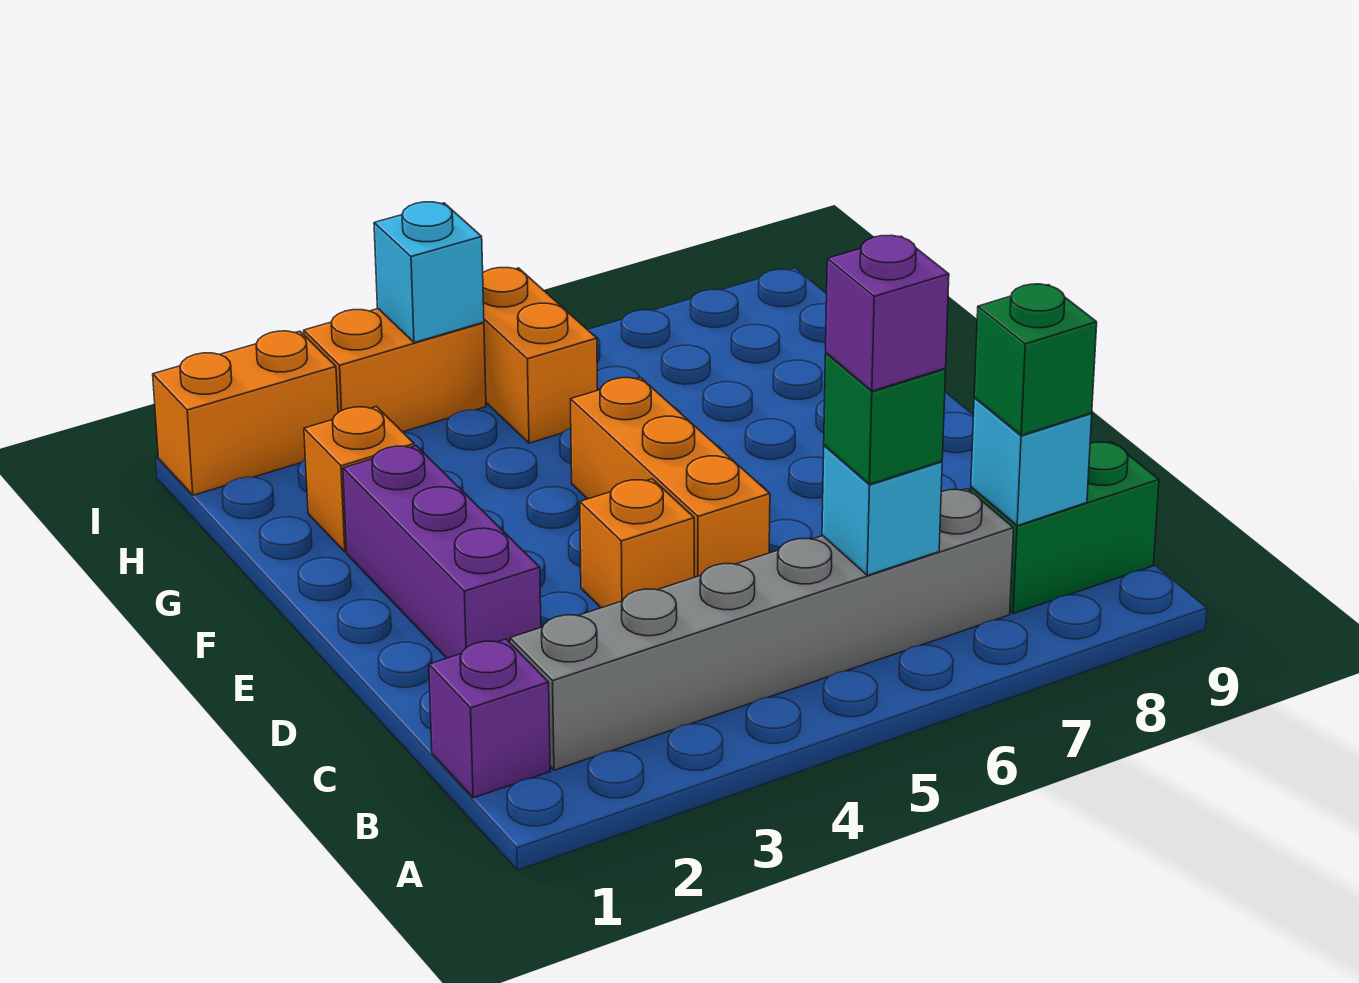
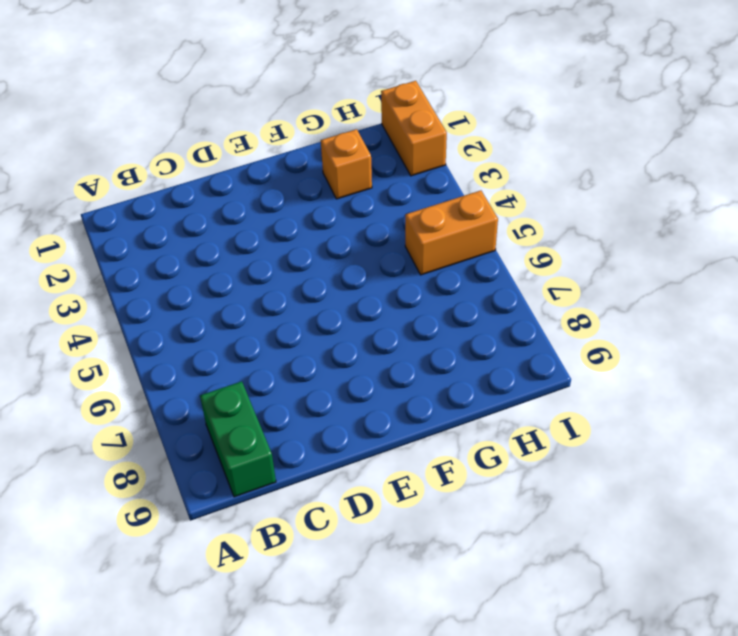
none -> purple brick B1 level 1
none -> grey brick B2:B7 level 1
none -> purple brick D2:F2 level 1

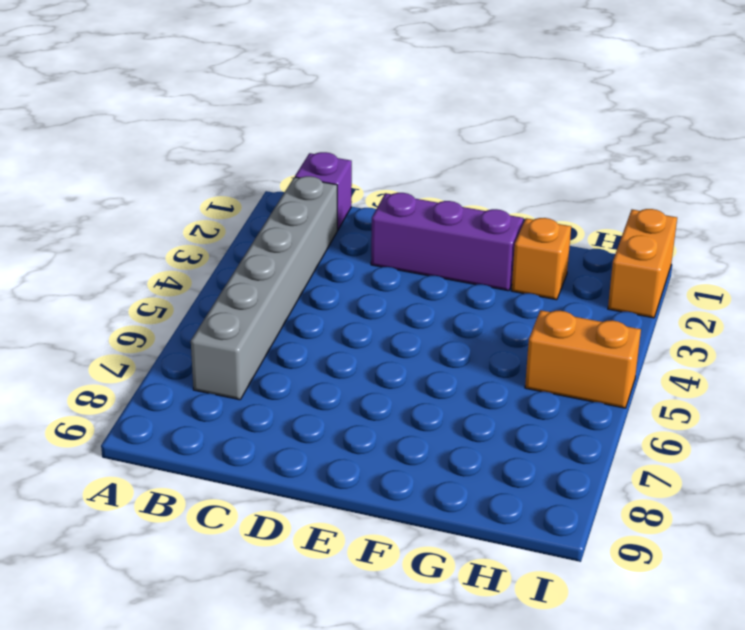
none -> green brick B8:B9 level 1
none -> orange brick D4 level 1
none -> orange brick D5:F5 level 1

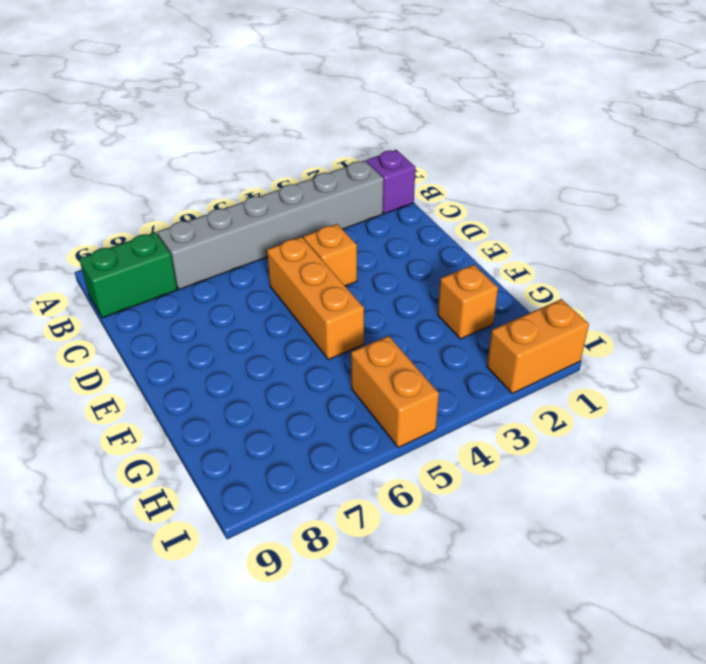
none -> purple brick D2:F2 level 1
none -> orange brick I3:I4 level 1
none -> cyan brick B6 level 2

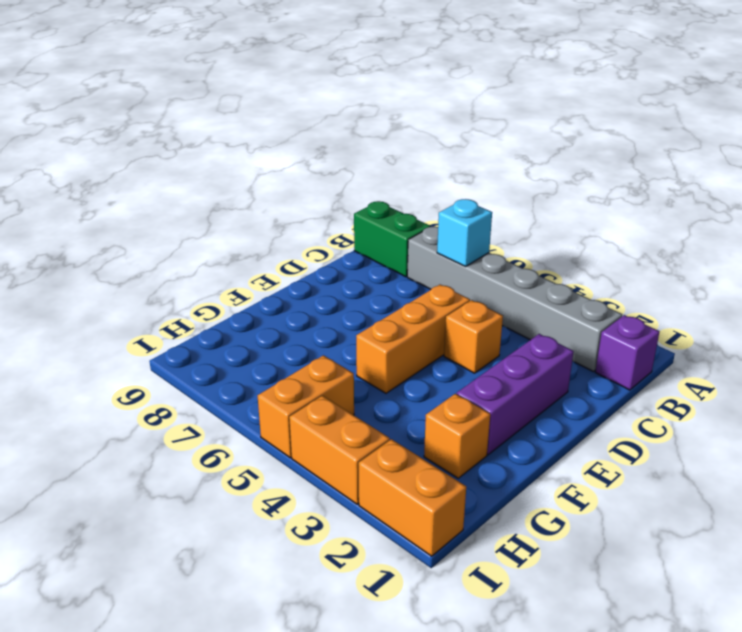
none -> cyan brick B8 level 2
none -> cyan brick I4 level 2
none -> green brick B6 level 3

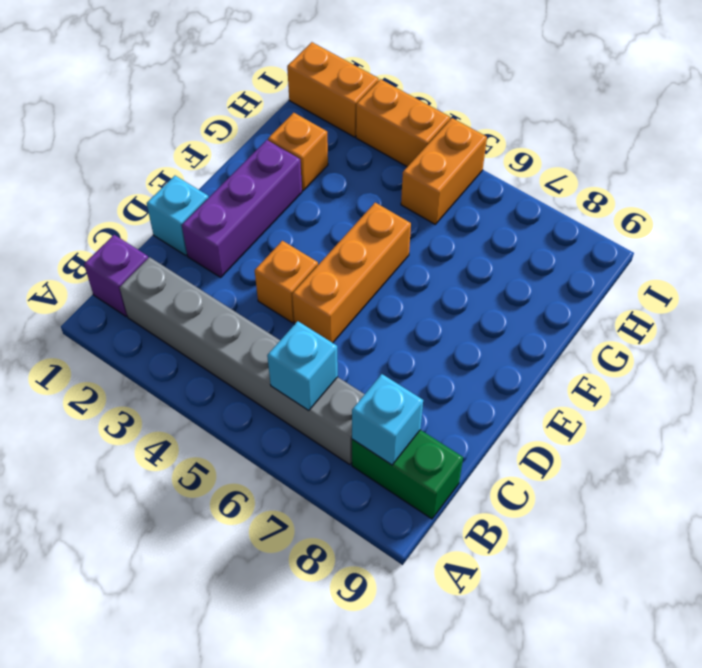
cyan brick D1 level 1 -> cyan brick I4 level 2
none -> green brick B6 level 3
none -> green brick B8 level 3
none -> purple brick B6 level 4

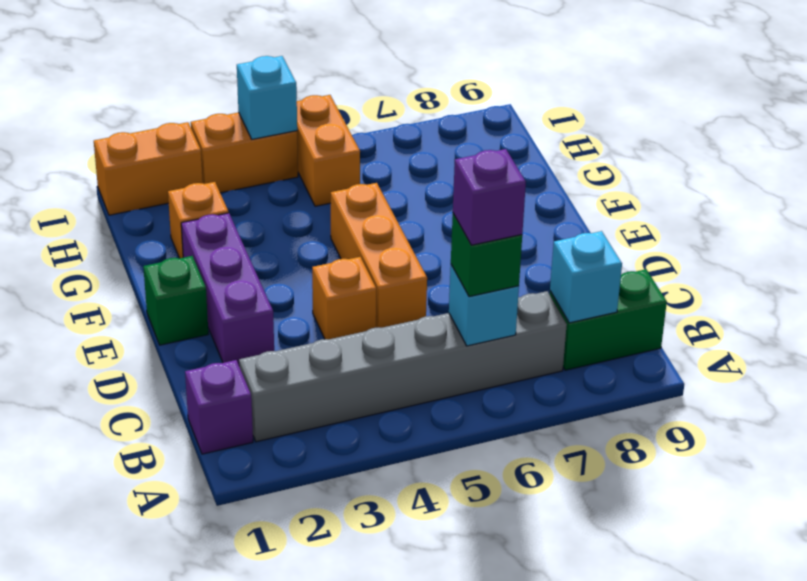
green brick E1 level 1 -> green brick B8 level 3

